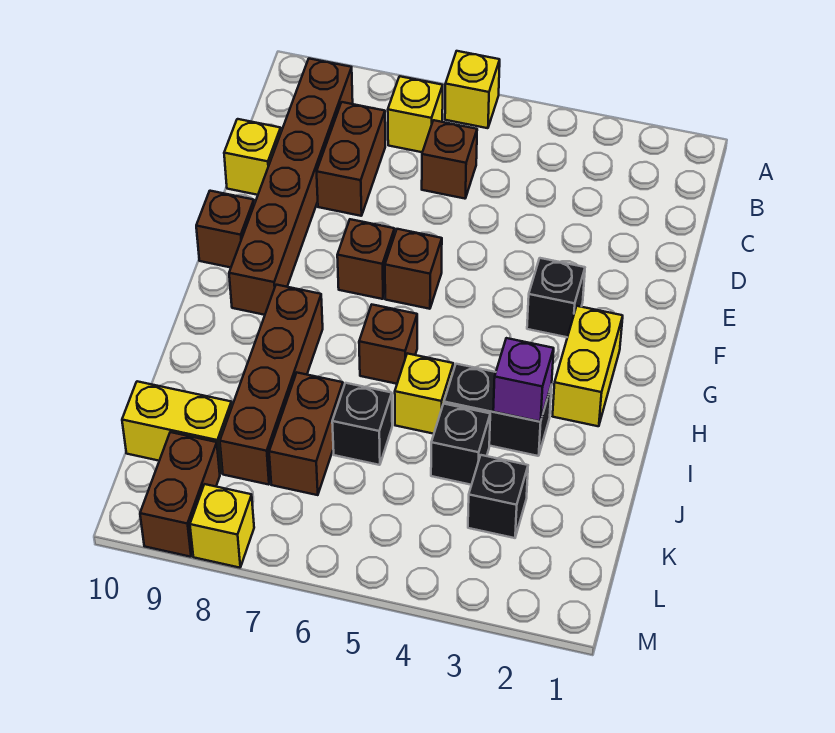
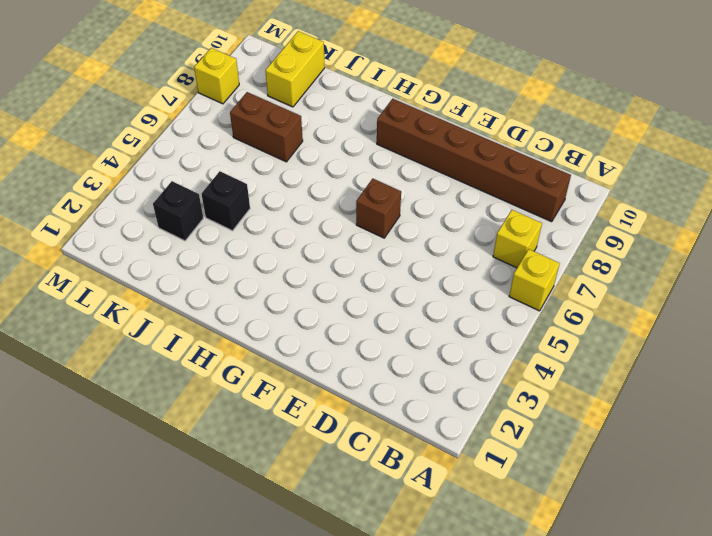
none -> brown brick C6 level 1
none -> brown brick C8:D8 level 1
none -> yellow brick D10 level 1

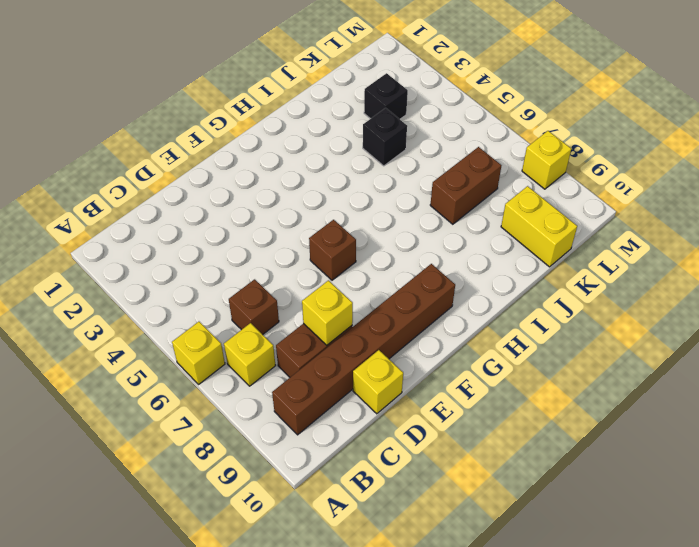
yellow brick D8 level 2 -> yellow brick I5 level 1
none -> black brick F3 level 1
none -> brown brick F7 level 1
none -> brown brick F10 level 1

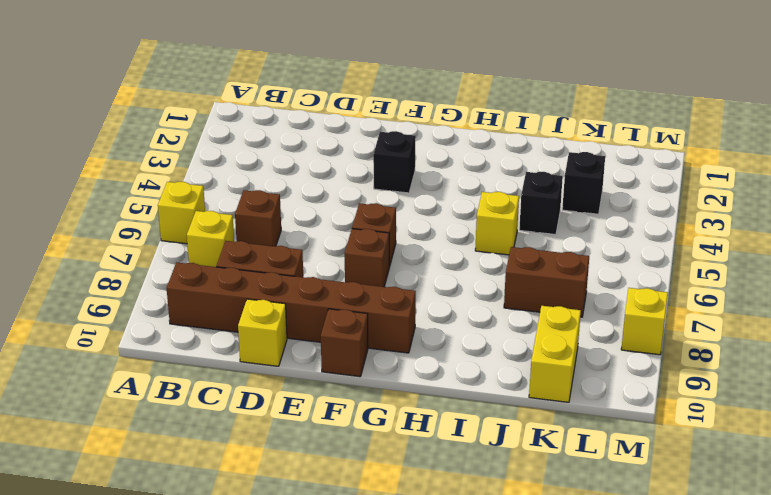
none -> yellow brick G2:H2 level 1
none -> brown brick H6 level 1
none -> brown brick H8:K8 level 1

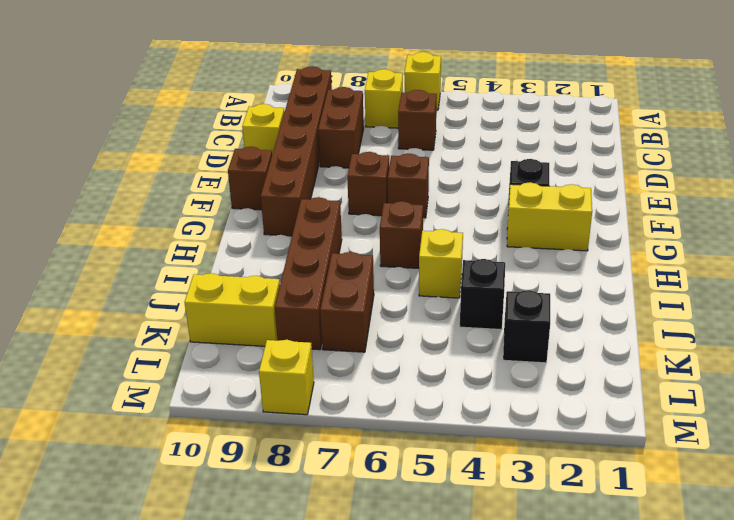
yellow brick G2:G3 level 1 -> yellow brick G2:H2 level 1
none -> black brick I3:I4 level 1
none -> black brick J6 level 1
none -> brown brick L9:M9 level 1

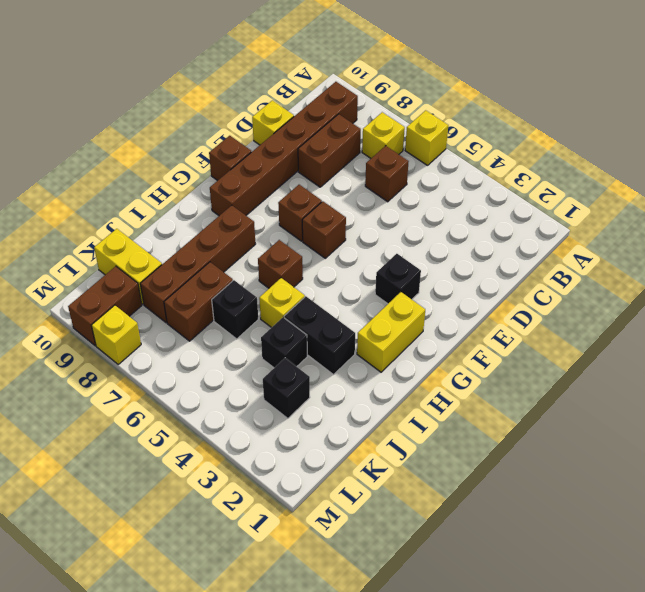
none -> purple brick I3 level 2

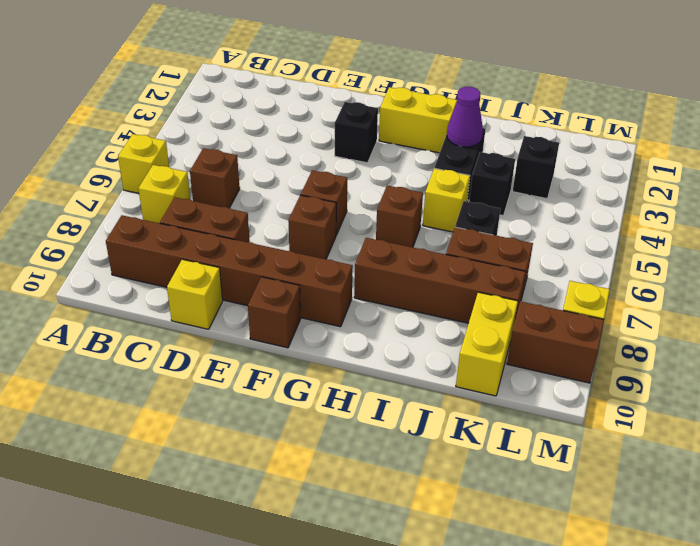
purple cone I3 level 2 -> purple brick I3 level 2

